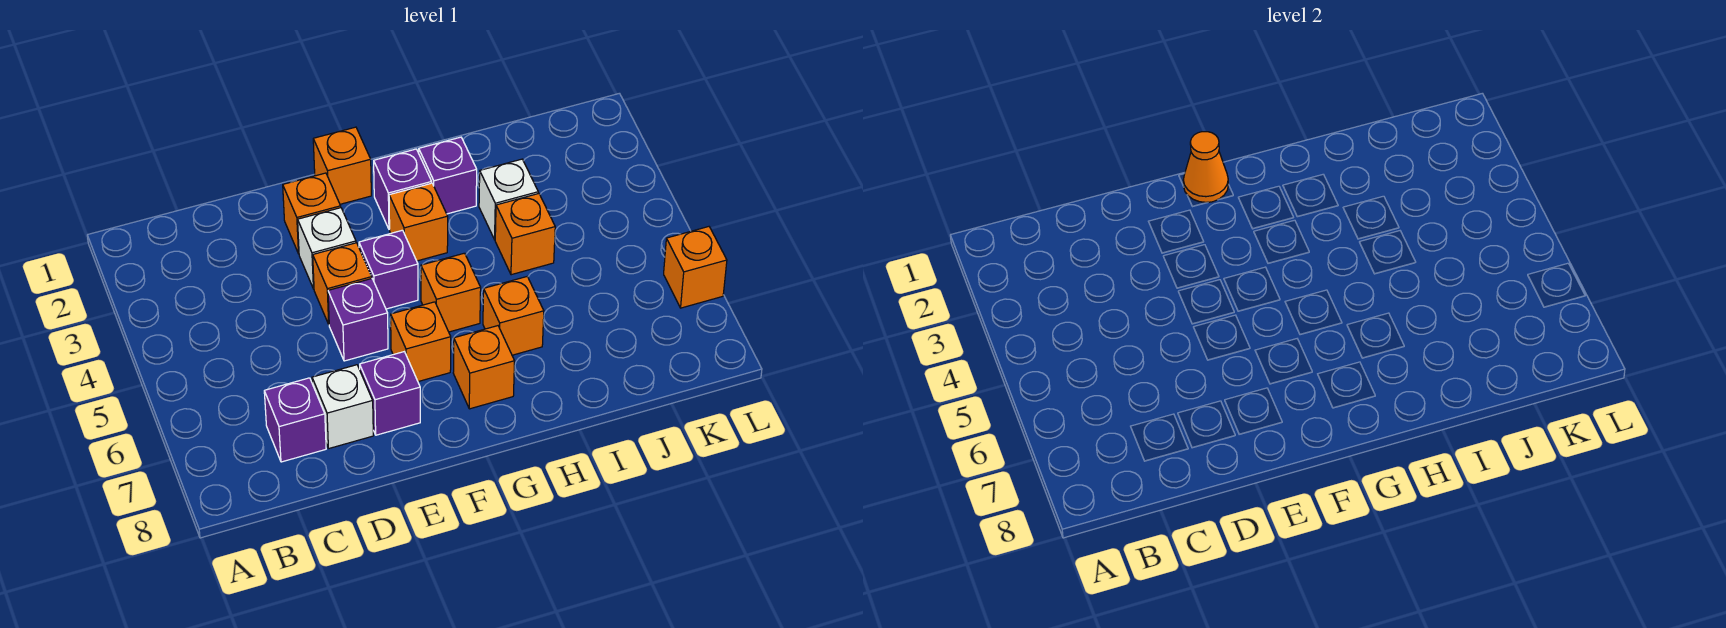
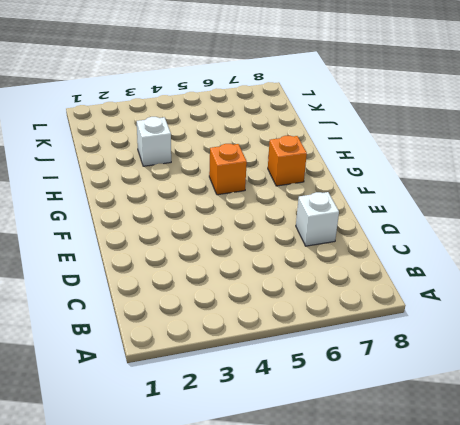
none -> purple brick C7 level 1
none -> orange brick E2 level 1
none -> white brick E3 level 1

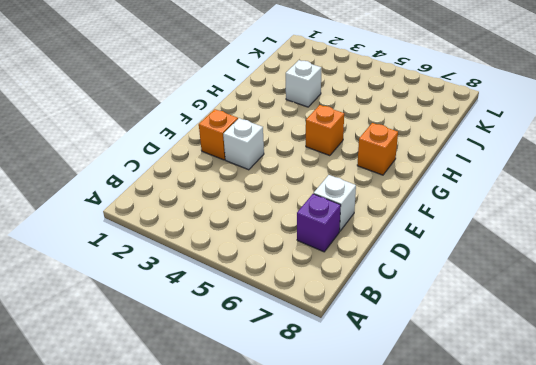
none -> orange brick E4 level 1
none -> purple brick E5 level 1
none -> purple brick E7 level 1

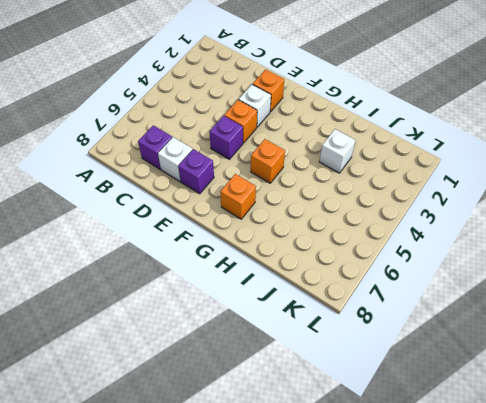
none -> orange brick F1 level 1
none -> purple brick F4 level 1
none -> orange brick F6 level 1

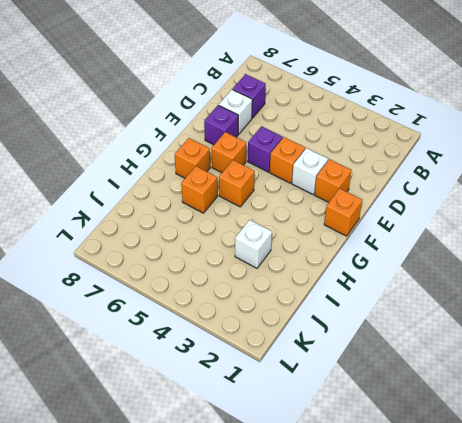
none -> purple brick F4 level 1
none -> purple brick G2 level 1
none -> orange brick G3 level 1

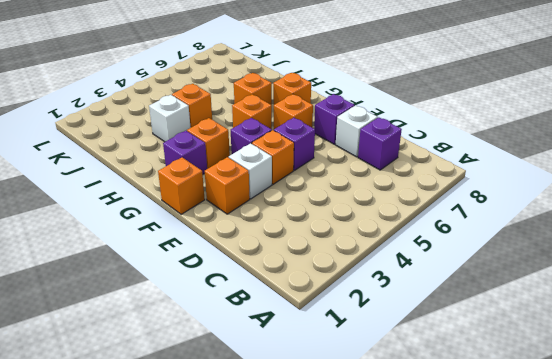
none -> purple brick H2 level 1
none -> orange brick L6 level 1
none -> orange cone F1 level 2

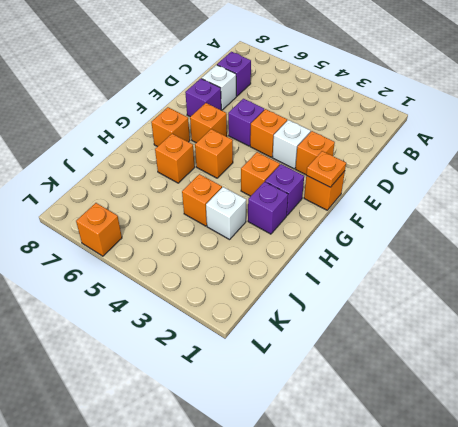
orange plate F1 level 2 -> orange cone F1 level 2
none -> purple brick F4 level 1

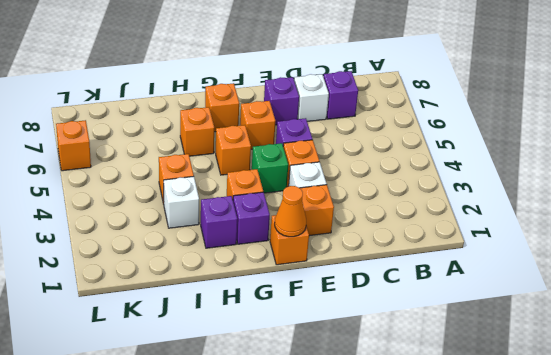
green brick F4 level 1 -> purple brick F4 level 1

